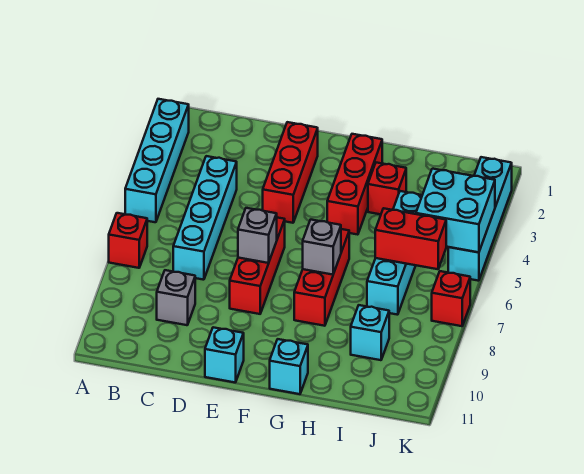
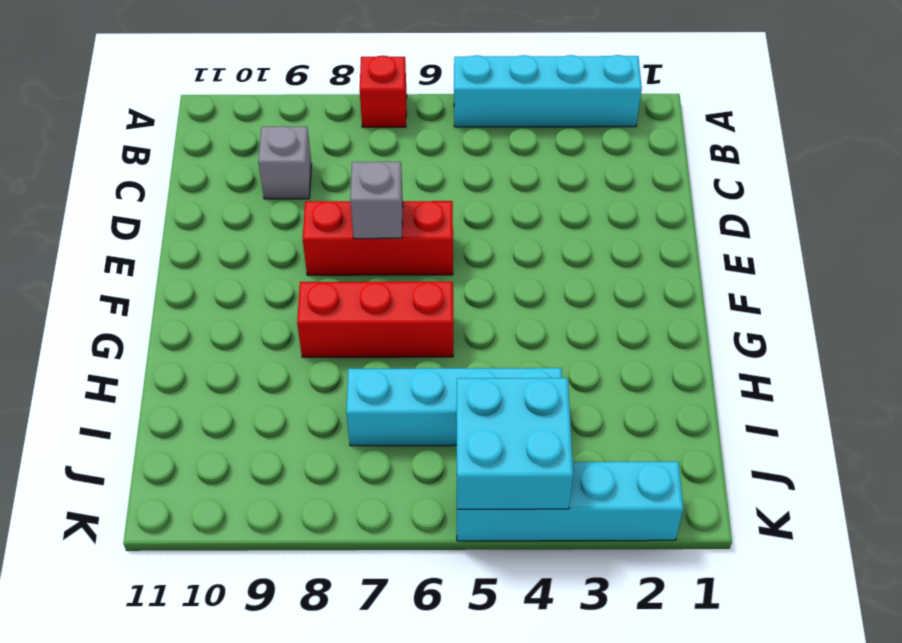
none -> cyan brick C4:C7 level 1
none -> red brick E2:E4 level 1
none -> cyan brick E11 level 1

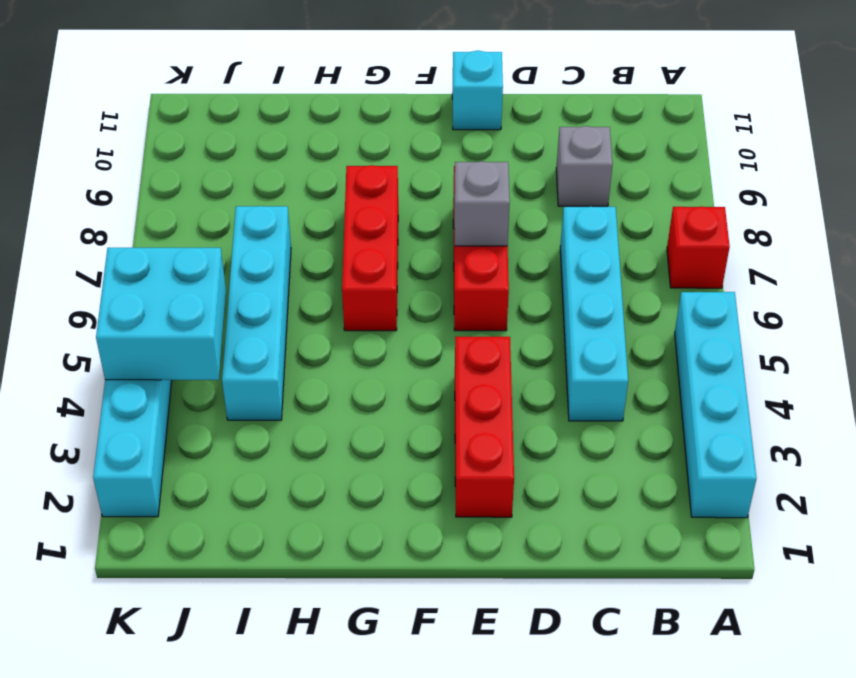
none -> red brick G2:G4 level 1
none -> cyan brick G11 level 1
none -> red brick H3 level 1

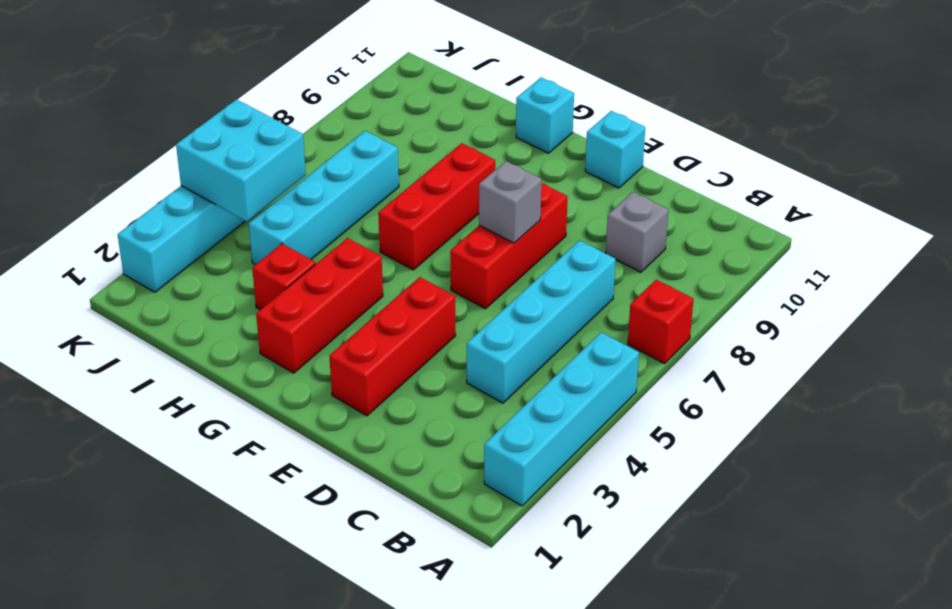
none -> cyan brick I9 level 1
none -> red brick K7 level 1
none -> grey brick G7 level 2

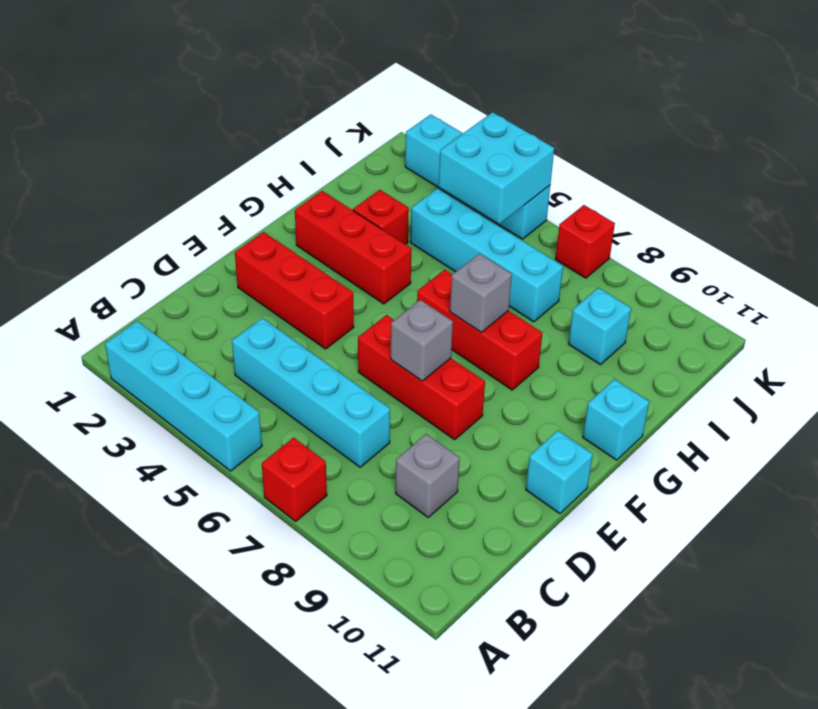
none -> red brick I6:J6 level 2

